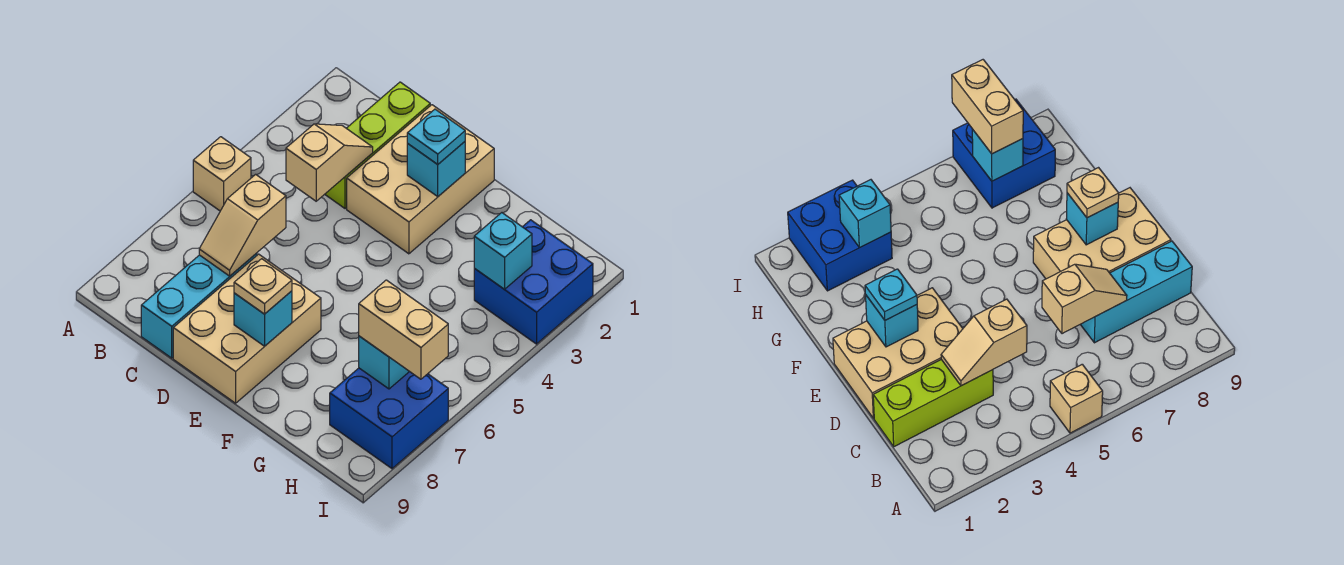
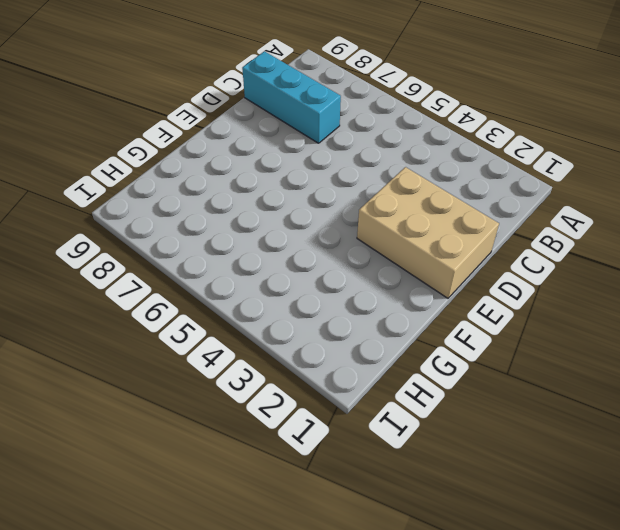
none -> tan brick A5 level 1
none -> lime brick C1:C3 level 1
none -> tan brick D7:E9 level 1

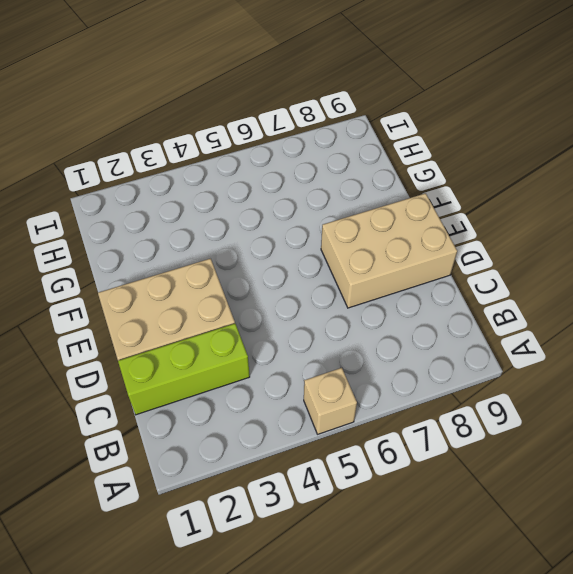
none -> cyan brick C7:C9 level 1
none -> blue brick H2:I3 level 1
none -> blue brick H7:I8 level 1

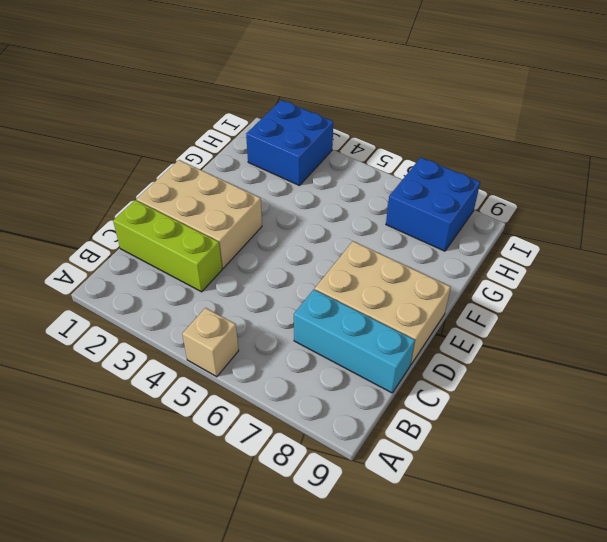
none -> tan slope C3:C4 level 2 top 4
none -> tan slope C6:C7 level 2 top 6
none -> cyan brick E2 level 2

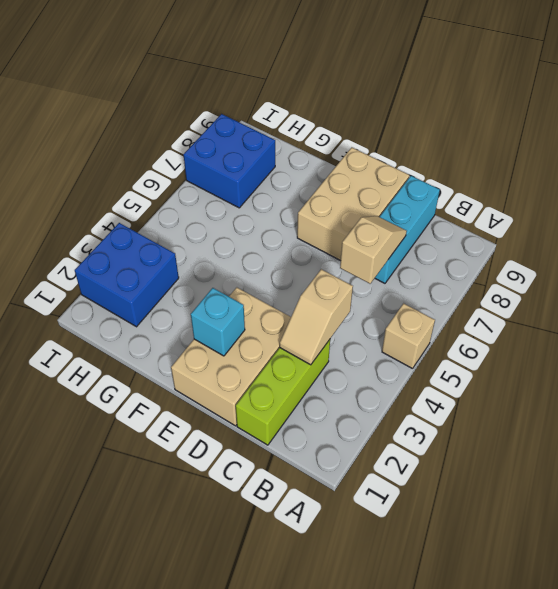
none -> cyan brick E8 level 2
none -> cyan brick H3 level 2
none -> cyan brick H7 level 2

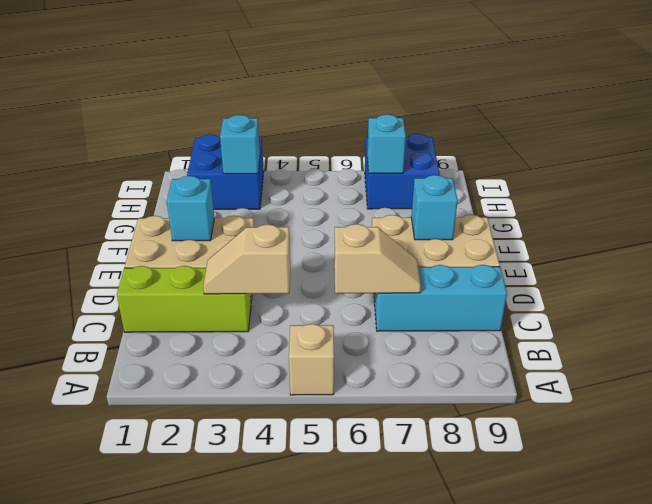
none -> cyan plate E2 level 3
none -> tan plate E8 level 3
none -> tan brick H7:I7 level 3

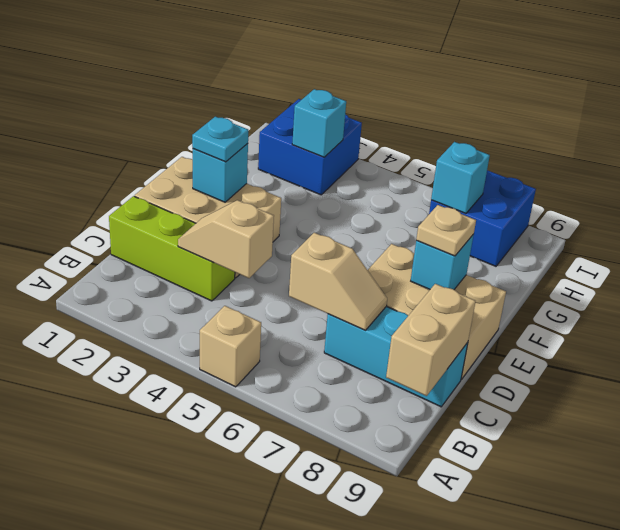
tan brick B9:C9 level 2 -> tan brick H7:I7 level 3

